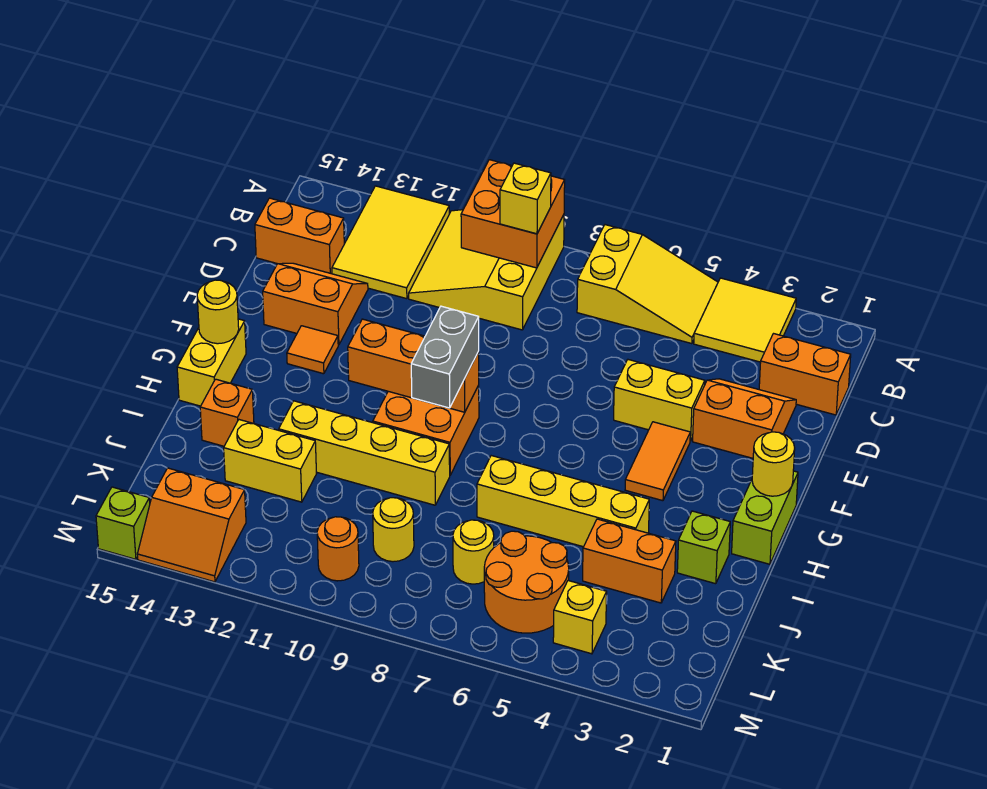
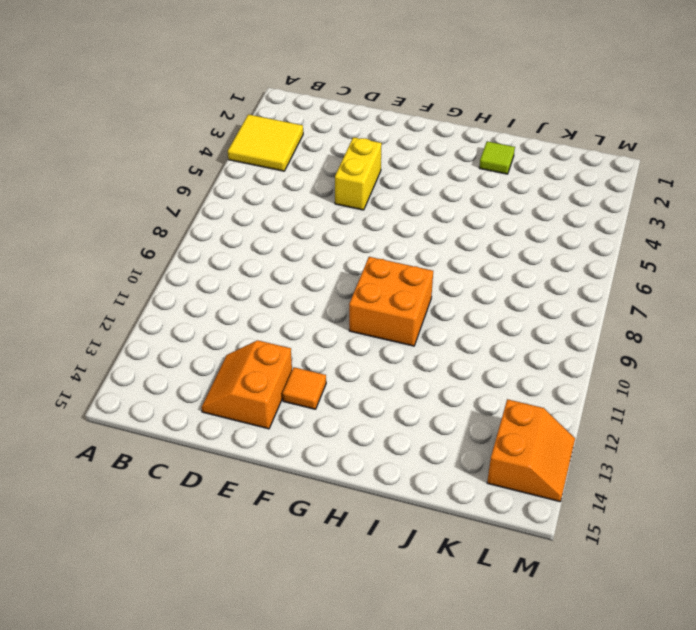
lime tile I2 level 1 -> lime brick I2 level 1
none -> yellow slope A5:B7 level 1 top 7
none -> yellow slope A9:C11 level 1 top 9
none -> yellow tile A12:C13 level 1
none -> orange brick C1:C2 level 1

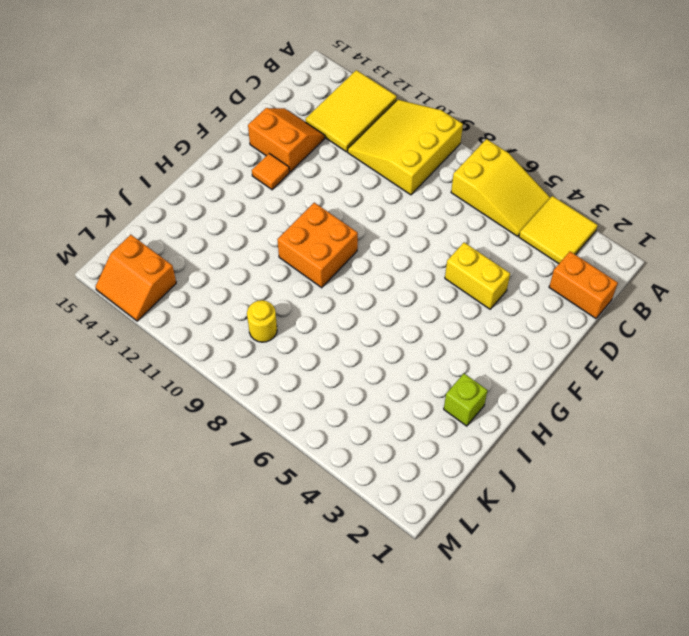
none -> orange brick C14:C15 level 1
none -> orange slope D2:E3 level 1 top E
none -> orange tile F4:G4 level 1
none -> lime brick G1:H1 level 1

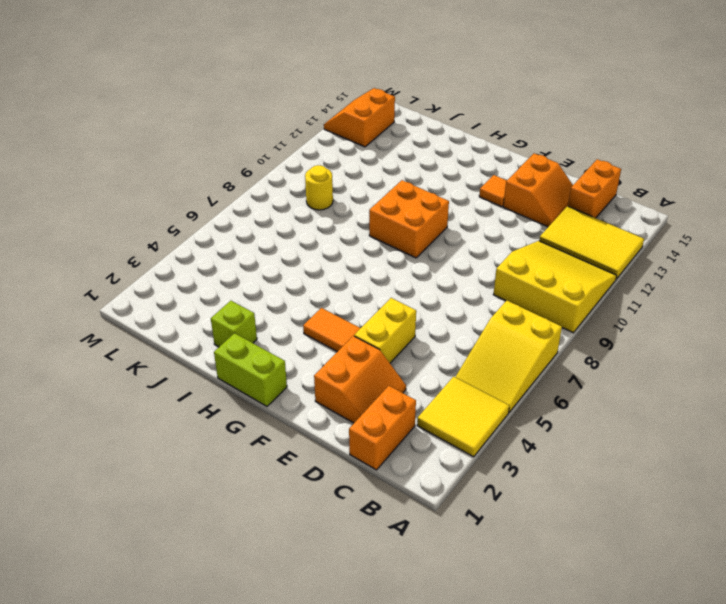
none -> yellow brick G15:H15 level 1
none -> yellow brick I4:I7 level 1
none -> yellow brick I9:I12 level 1
none -> orange brick I14 level 1

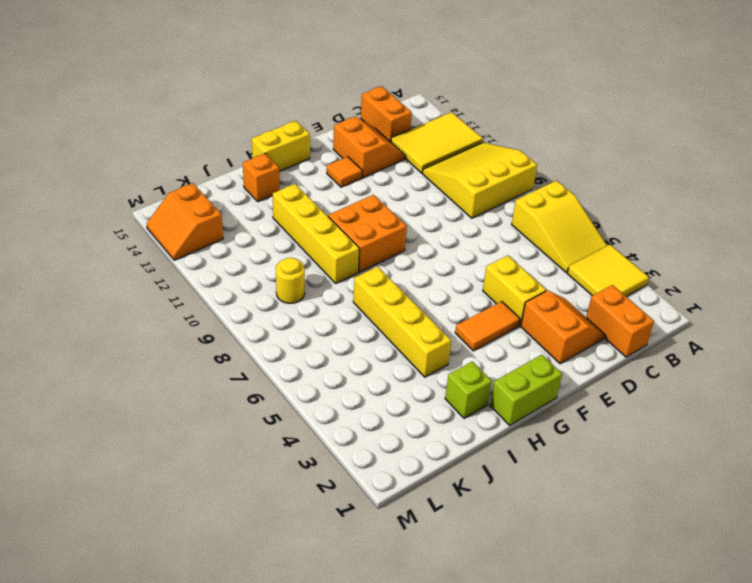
none -> orange brick J3:J4 level 1
none -> yellow brick J12:J13 level 1
none -> orange round brick K5:L6 level 1
none -> yellow round brick K7 level 1

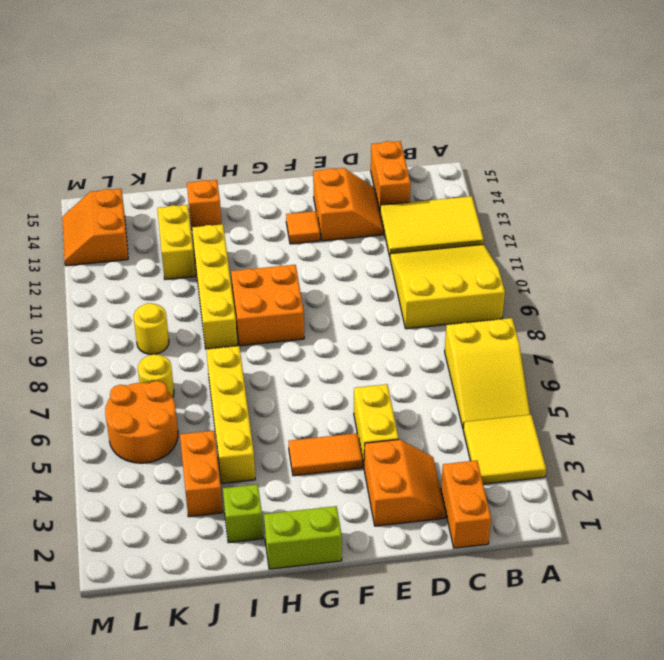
none -> yellow brick G15:H15 level 1
none -> yellow brick L4 level 1
none -> orange round brick L10 level 1
none -> lime brick M15 level 1

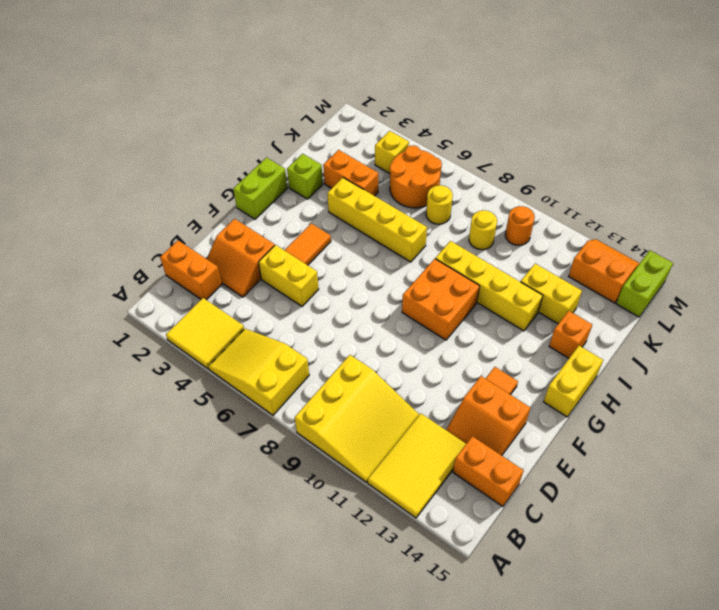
lime brick L15:M15 level 1 -> lime brick M15 level 1
none -> orange brick A9:B10 level 2
none -> yellow round brick G1 level 2
none -> orange brick G9:G11 level 2
none -> yellow round brick G15 level 2

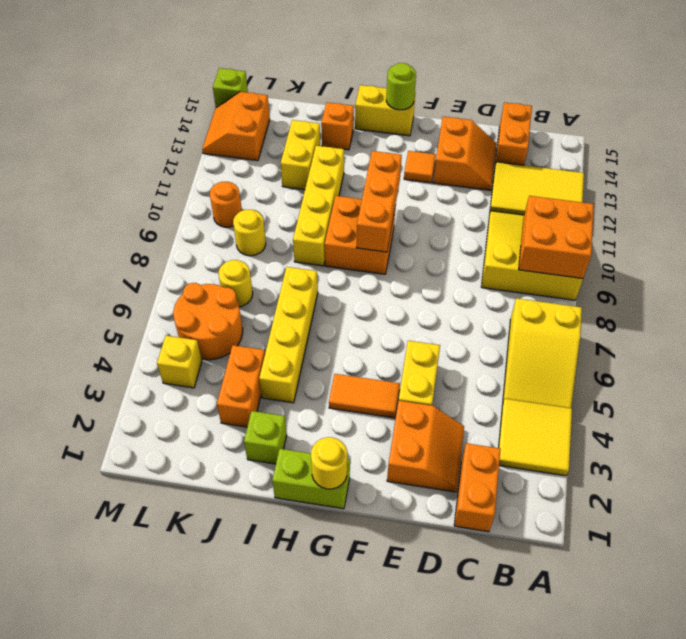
lime round brick G15 level 2 -> yellow round brick G15 level 2
none -> yellow brick B9 level 3
none -> grey brick G9:H9 level 3

